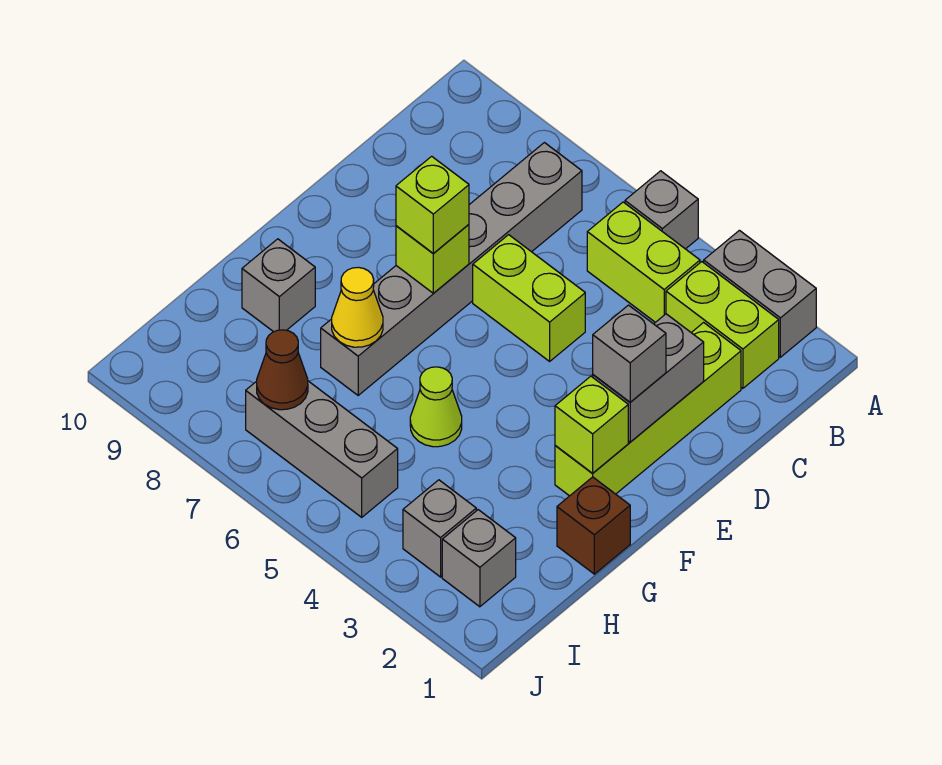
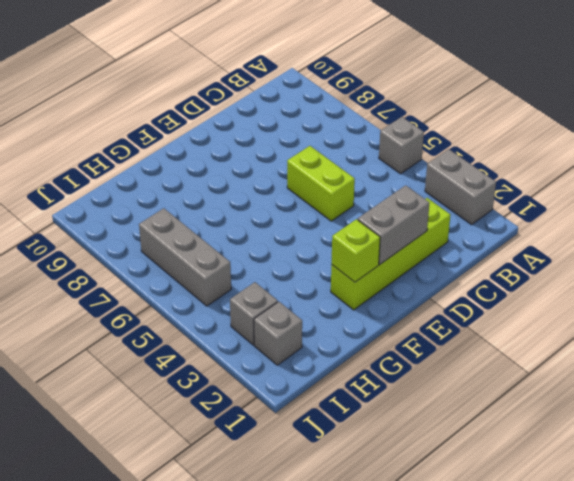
none -> lime brick B2:B3 level 1
none -> lime brick B4:B5 level 1
none -> grey brick B7:G7 level 1

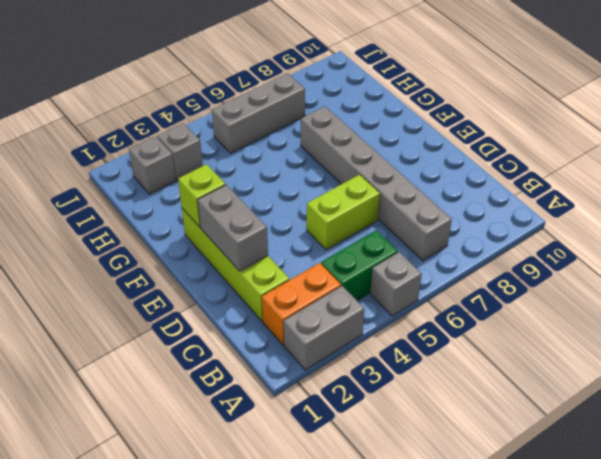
orange brick B2:B3 level 1 -> lime brick B2:B3 level 1
green brick B4:B5 level 1 -> lime brick B4:B5 level 1
none -> brown brick G1 level 1
none -> lime cone G5 level 1
none -> grey brick G9 level 1

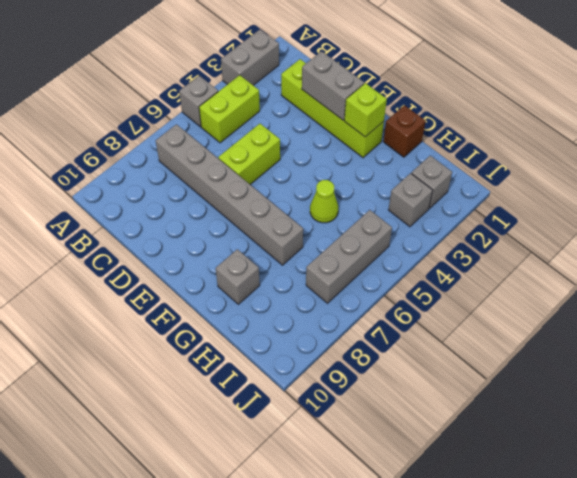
none -> lime brick B2:B3 level 1
none -> lime brick E7 level 2
none -> yellow cone G7 level 2

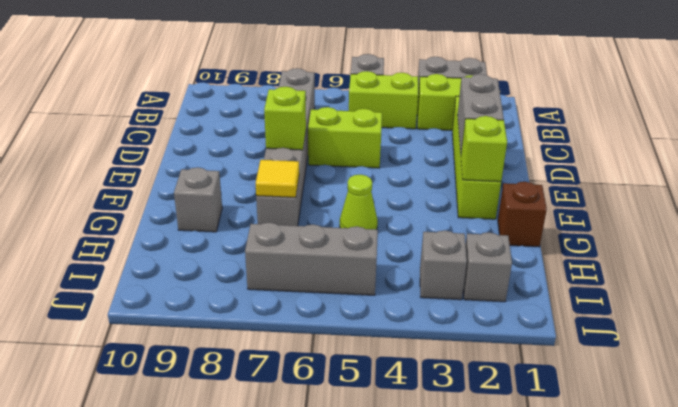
yellow tile G7 level 2 -> yellow cone G7 level 2
none -> brown cone I7 level 2
none -> grey brick E2 level 3
none -> lime brick E7 level 3

